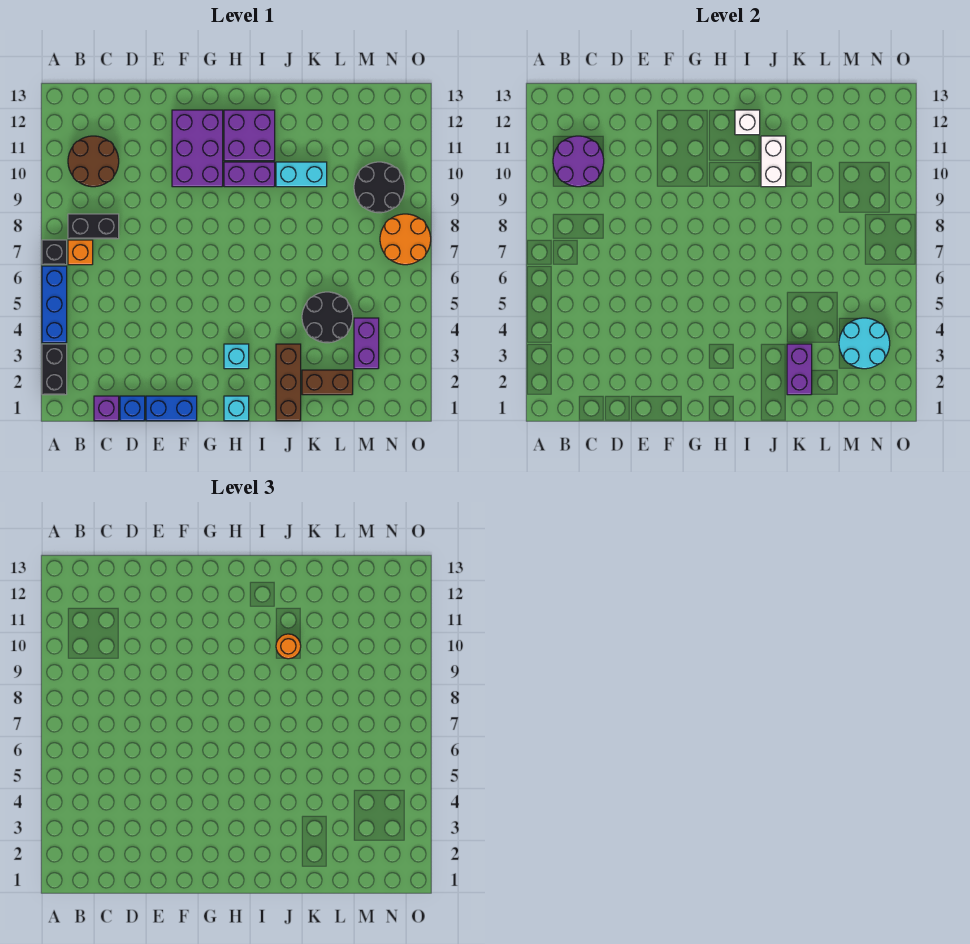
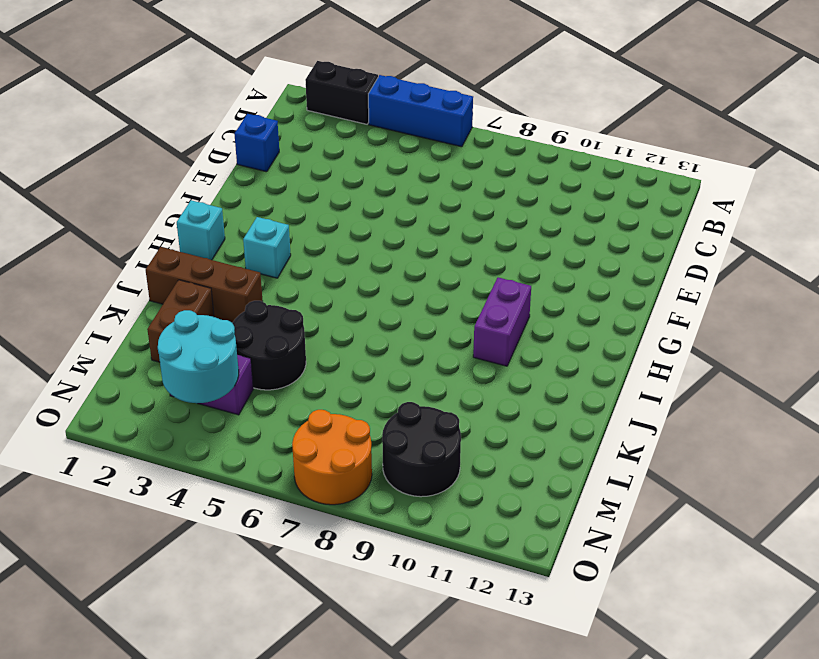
none -> black brick A7 level 1
none -> orange brick B7 level 1
none -> black brick B8:C8 level 1

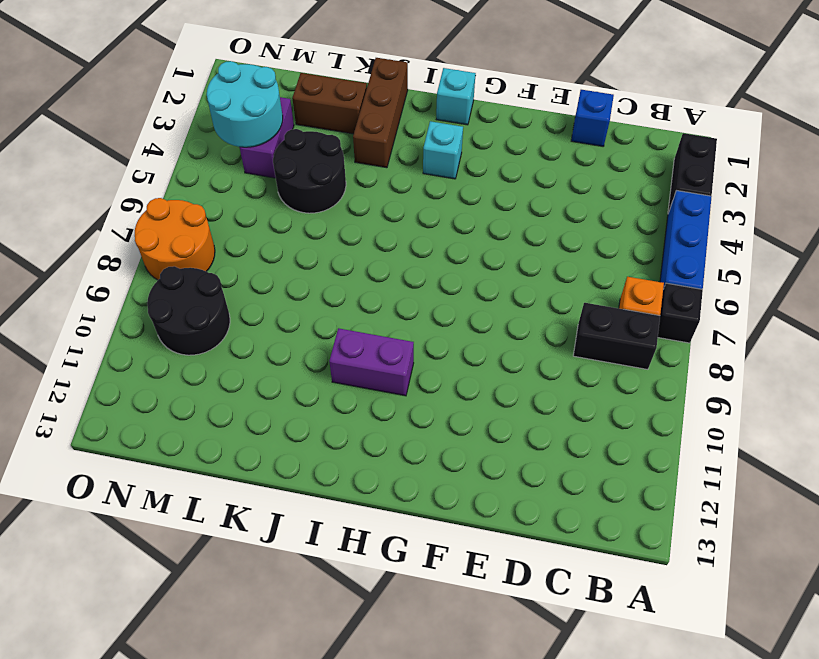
none -> brown round brick B10:C11 level 1
none -> purple brick C1 level 1
none -> blue brick E1:F1 level 1

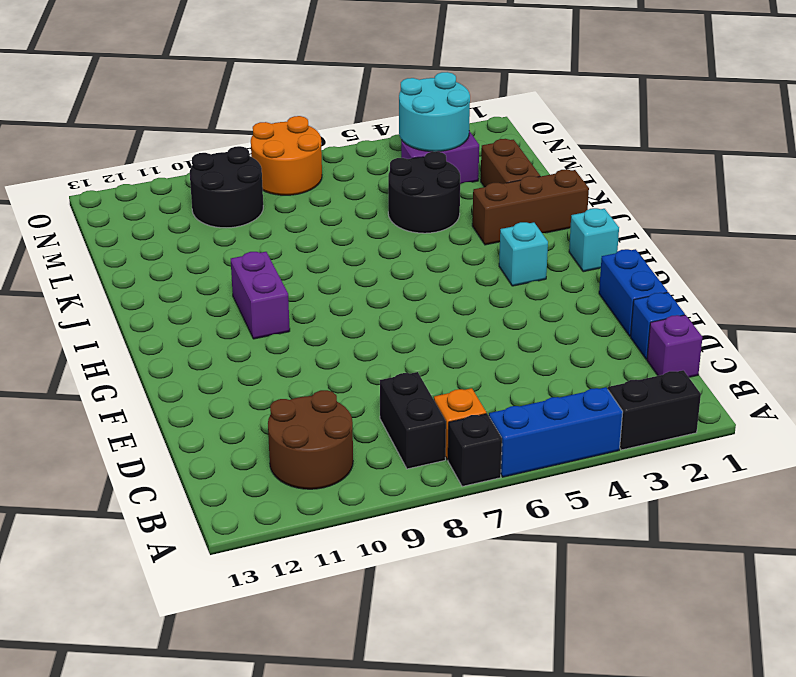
none -> purple brick F10:G12 level 1
none -> purple brick H11:I12 level 1
none -> cyan brick J10:K10 level 1

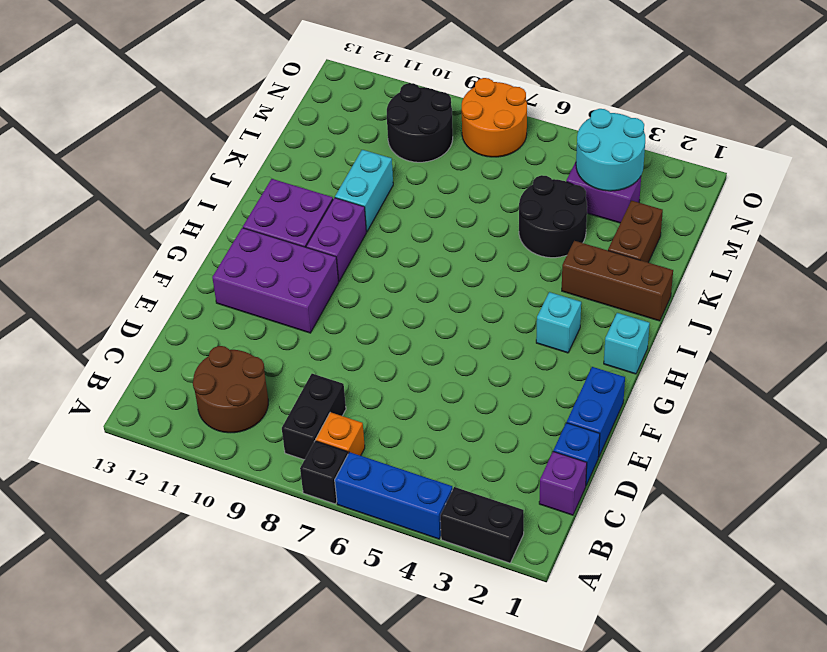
none -> purple round brick B10:C11 level 2
none -> white brick I12 level 2
none -> white brick J10:J11 level 2

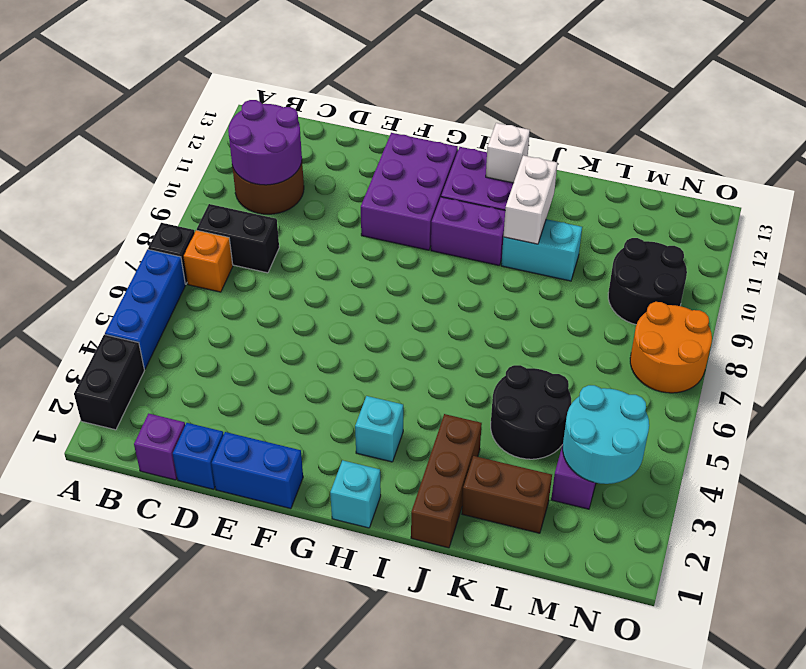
none -> purple brick K2:K3 level 2
none -> orange round brick J10 level 3

